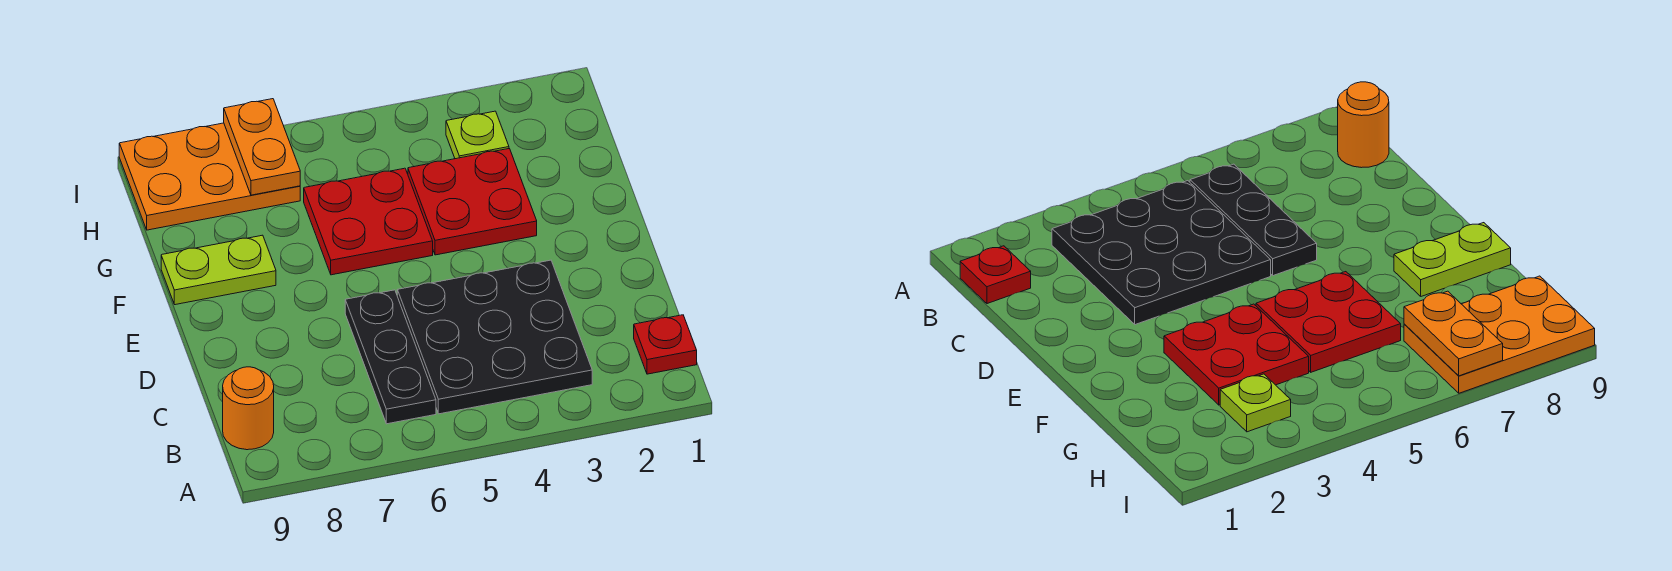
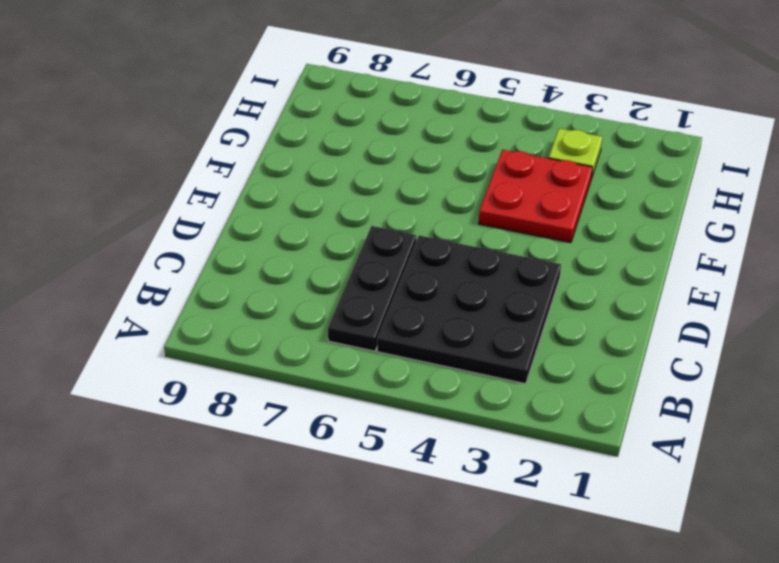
none -> red plate B1 level 1
none -> orange round brick B9 level 1

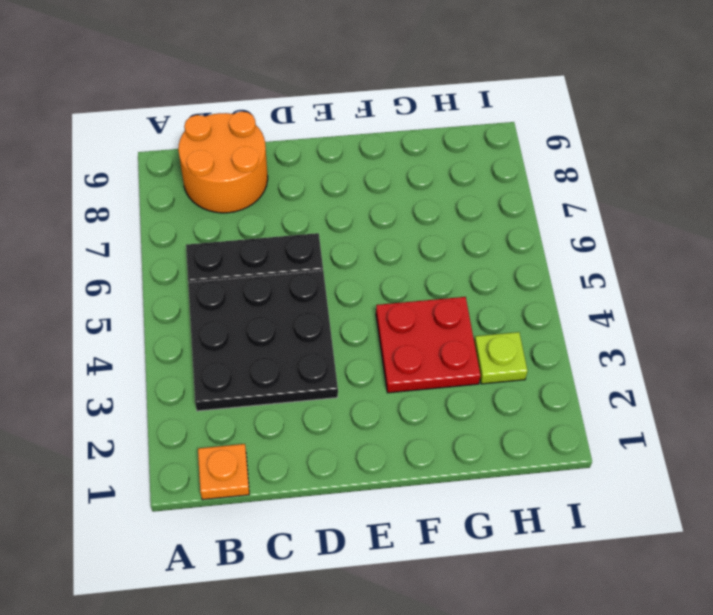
orange plate B1 level 1 -> red plate B1 level 1
orange round brick B8:C9 level 1 -> orange round brick B9 level 1
none -> red plate F5:G6 level 1
none -> lime plate F8:F9 level 1

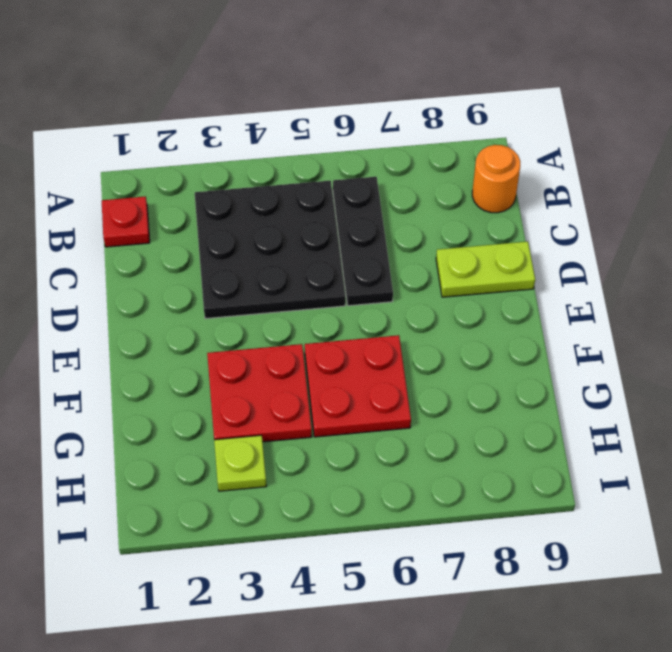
lime plate D8:D9 level 1 -> lime plate F8:F9 level 1
none -> orange plate H7:I9 level 1
none -> orange plate H7:I7 level 2

